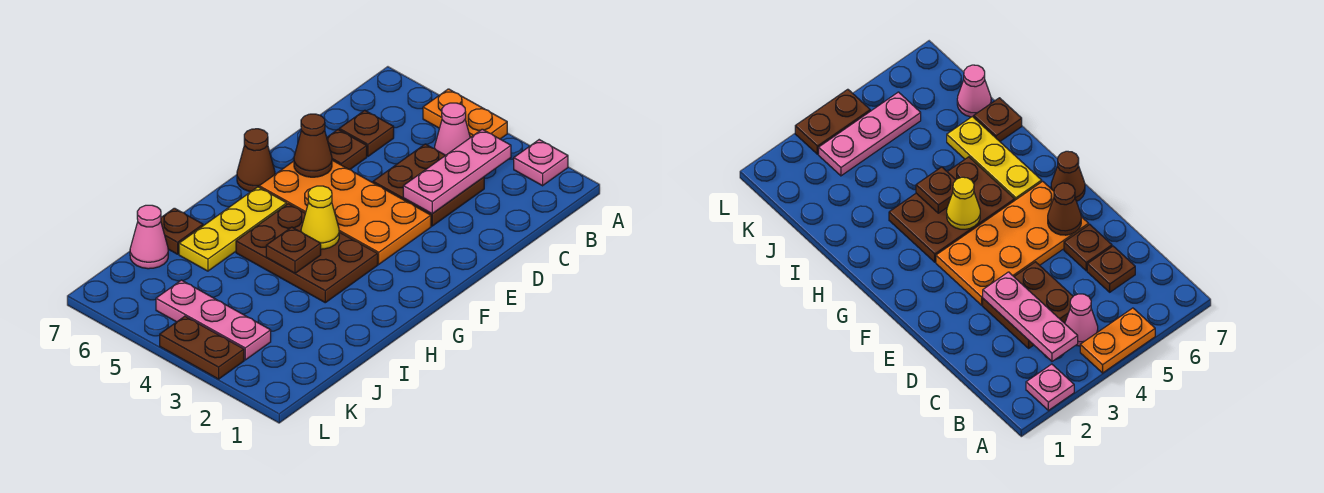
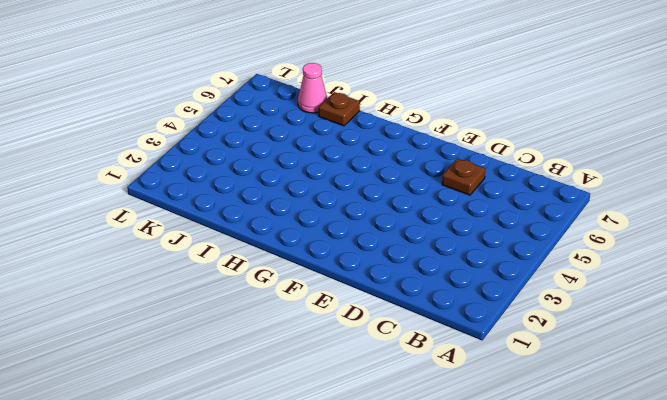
none -> pink plate A2 level 1
none -> orange plate A4:A5 level 1
none -> pink cone B4 level 1

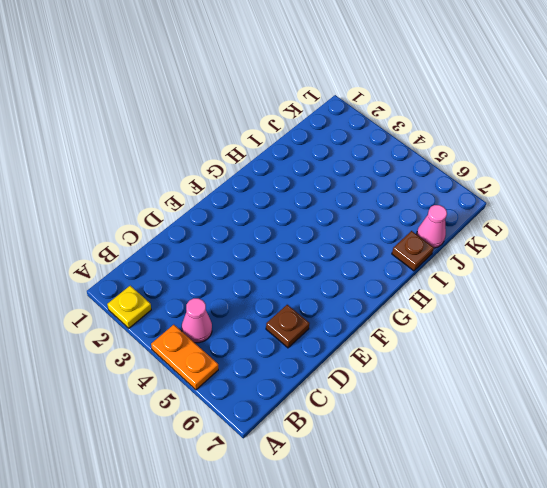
yellow plate A2 level 1 -> pink plate A2 level 1
none -> brown plate C3:D4 level 1
none -> brown plate C6 level 1
none -> orange plate E3:F6 level 1

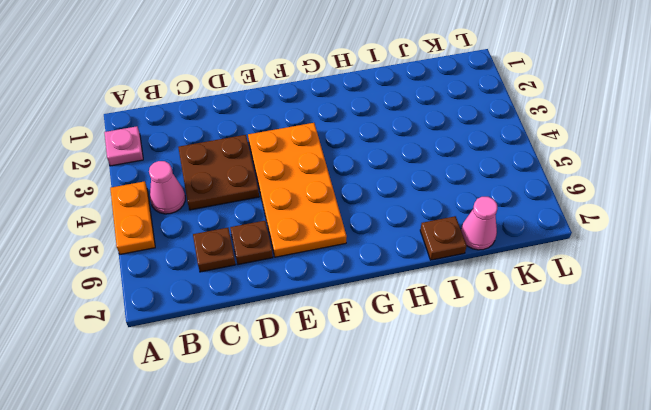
none -> brown cone F7 level 1
none -> brown plate G3:H5 level 1
none -> yellow plate G6:I6 level 1

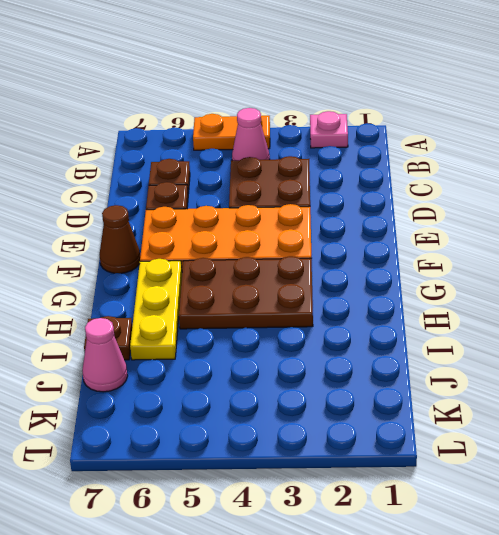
none -> pink plate K3:K5 level 1
none -> brown plate L3:L4 level 1
none -> pink plate B3:D3 level 2

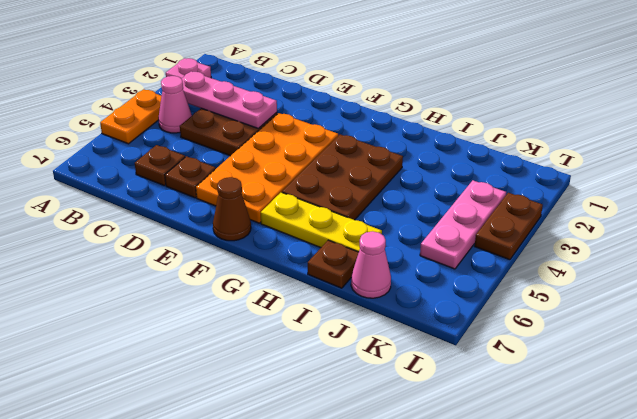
none -> brown cone E6 level 2
none -> yellow cone G4 level 2
none -> brown plate H4 level 2

